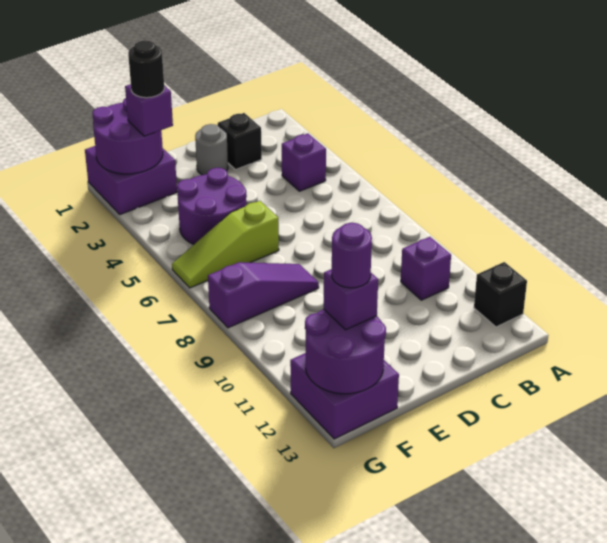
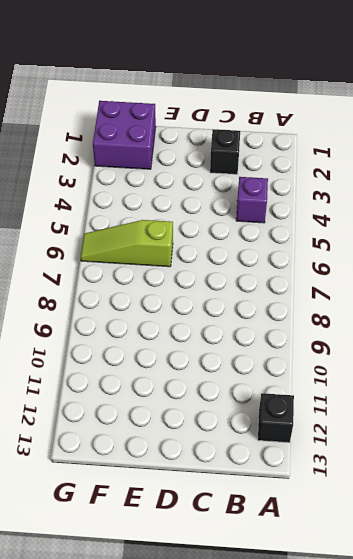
none -> purple brick B10 level 1
none -> grey round brick D2 level 1
none -> purple round brick E4:F5 level 1

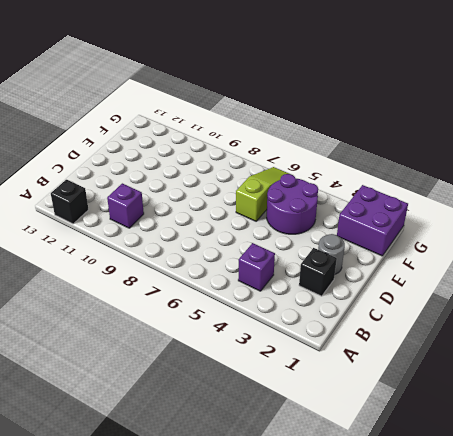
none -> purple slope E8:G8 level 1 top G
none -> purple brick F12:G13 level 1
none -> purple round brick F1:G2 level 2

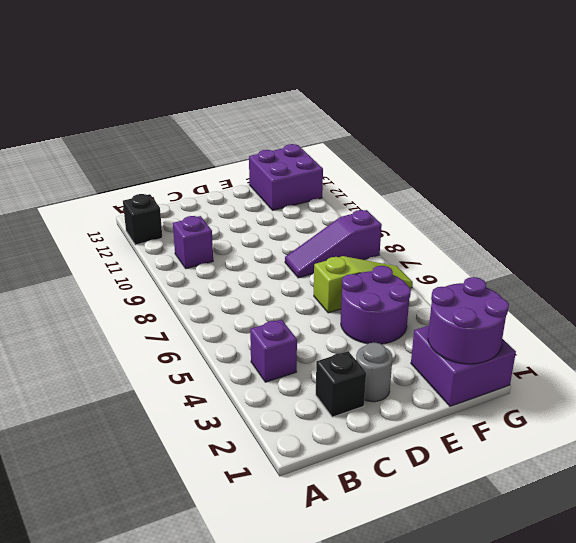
none -> purple round brick F12:G13 level 2
none -> purple brick F2 level 3
none -> purple brick F12 level 3

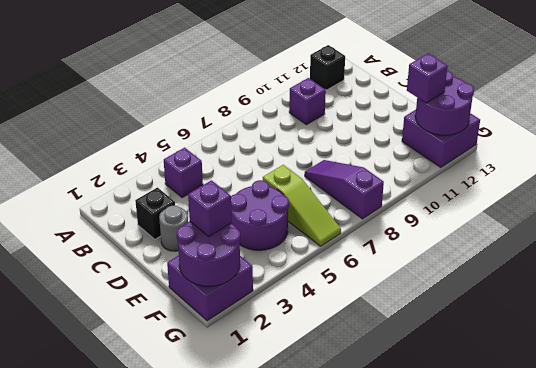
none -> black round brick F2 level 4
none -> purple round brick F12 level 4

